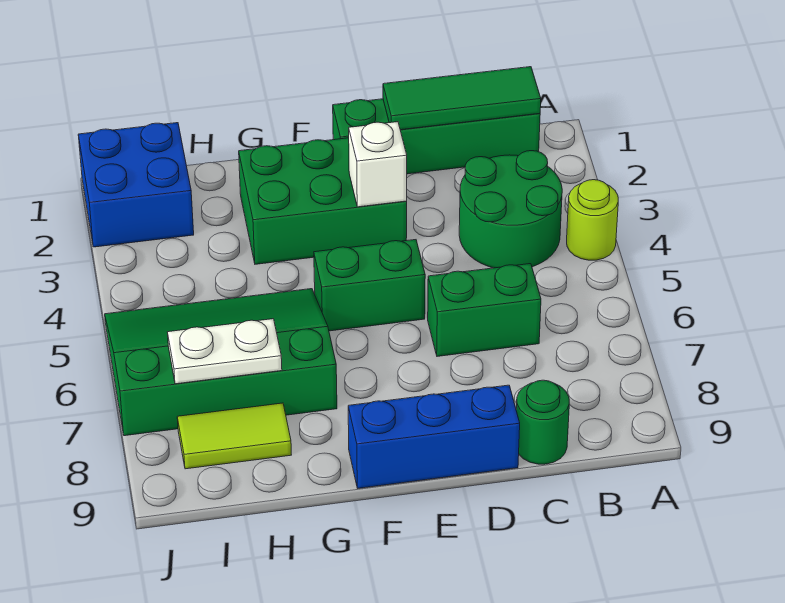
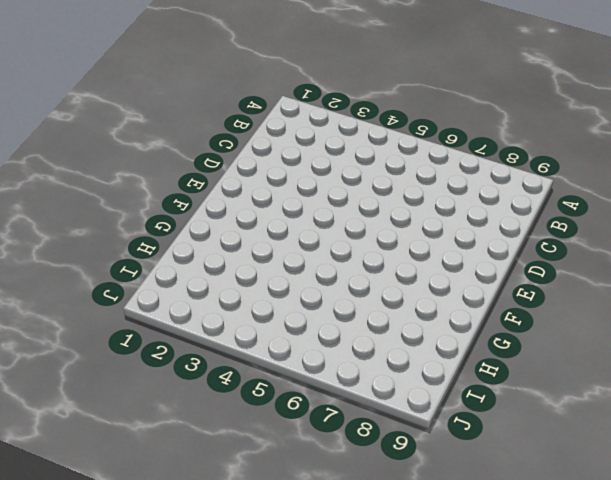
none -> lime round brick A4 level 1
none -> green brick B1:E1 level 1
none -> green round brick B3:C4 level 1

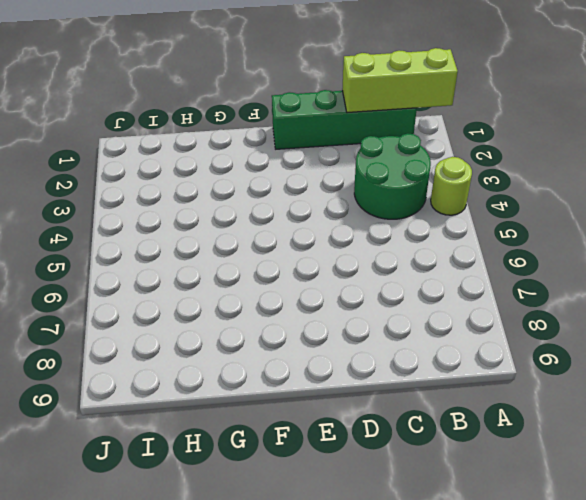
lime brick A1:C1 level 2 -> green tile B1:D1 level 2
none -> green brick C6:D6 level 1
none -> green round brick C9 level 1
none -> blue brick D9:F9 level 1

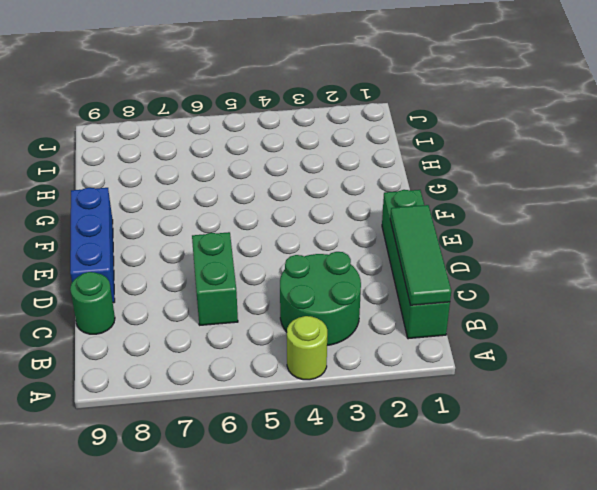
none -> green brick E2:G3 level 1
none -> green brick E5:F5 level 1
none -> green slope G5:J7 level 1 top 7

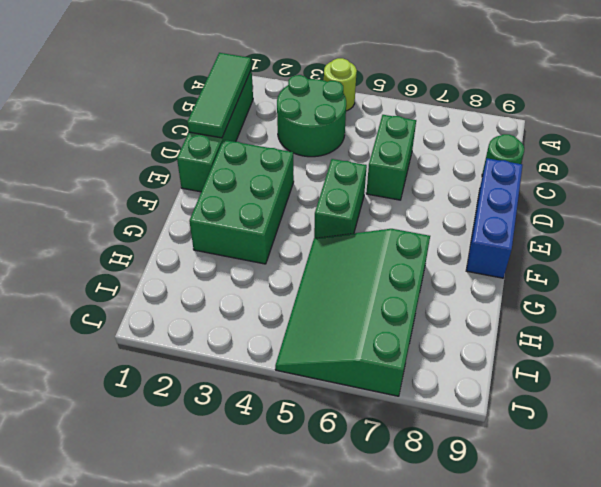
none -> lime tile H8:I8 level 1
none -> blue brick I1:J2 level 1
none -> white brick E3 level 2

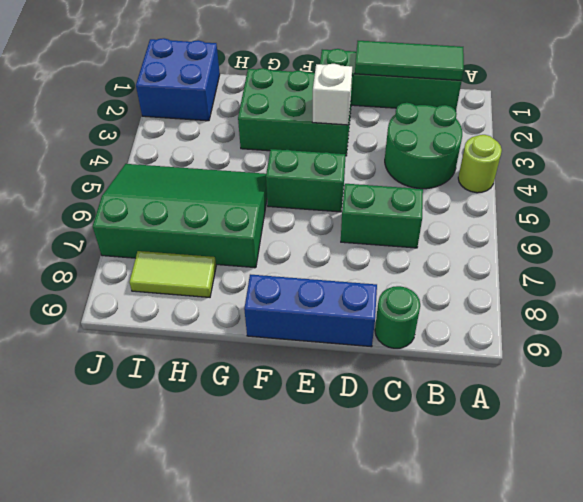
none -> white plate H7:I7 level 2

